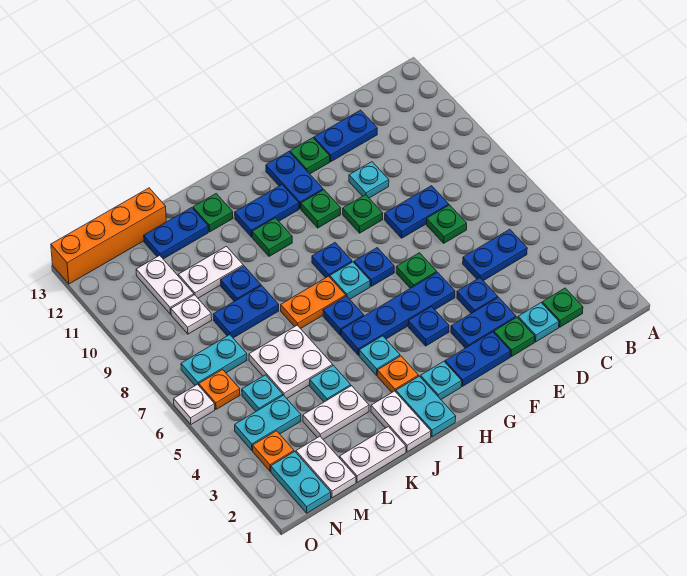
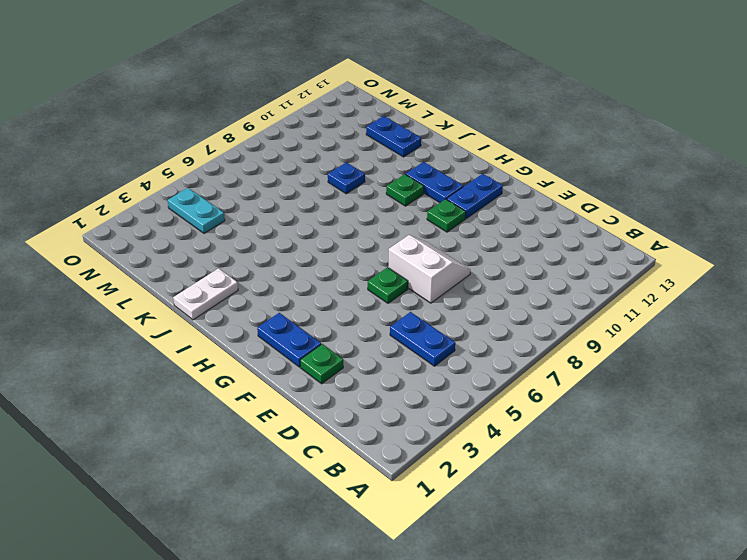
white slope E7:F8 level 1 top 7 -> blue plate D8:E8 level 1
none -> green plate C2 level 1
none -> cyan plate D2 level 1
none -> green plate D7 level 1
none -> blue plate D12:E12 level 1

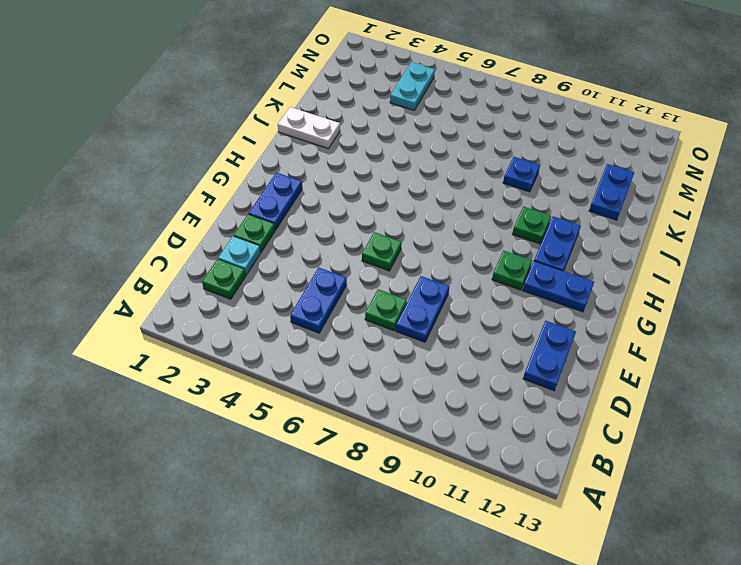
none -> blue plate E3:F3 level 1
none -> blue plate E4 level 1
none -> cyan plate E10 level 1
none -> blue plate F5:I5 level 1

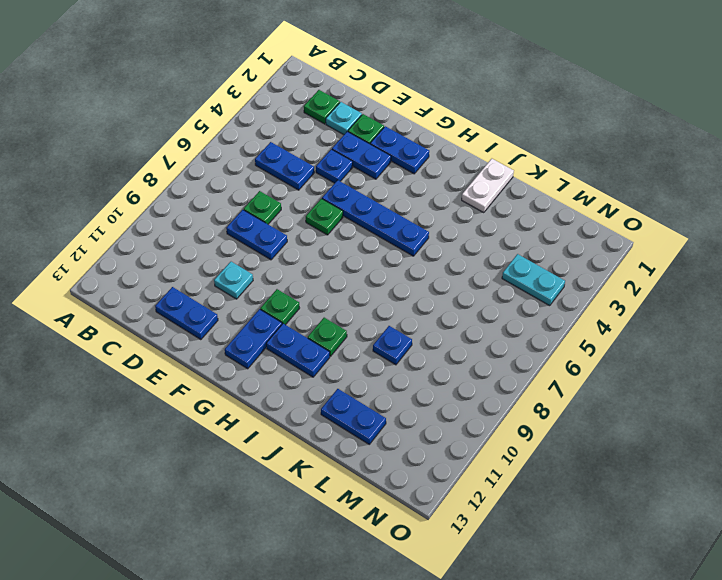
none -> green plate F9 level 1
none -> green plate F12 level 1
none -> blue plate G4 level 1
none -> blue plate G7 level 1

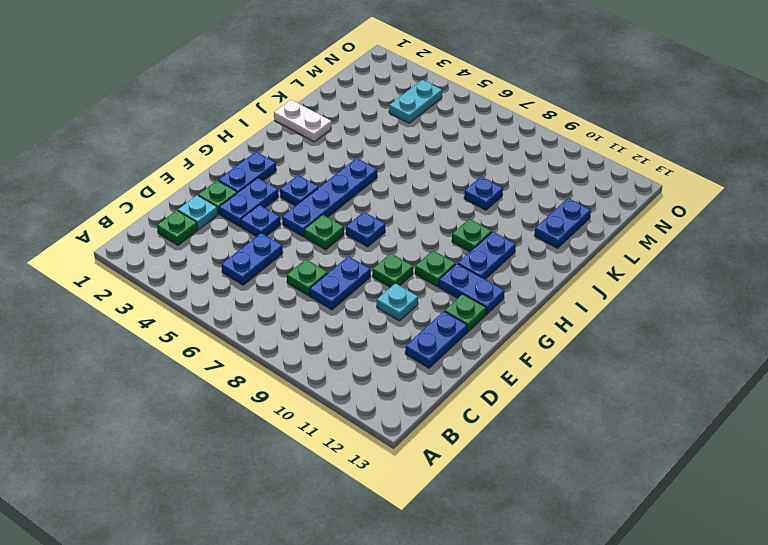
none -> cyan plate H2 level 1
none -> cyan plate H7 level 1
none -> blue plate H8 level 1
none -> cyan plate I1:I2 level 1

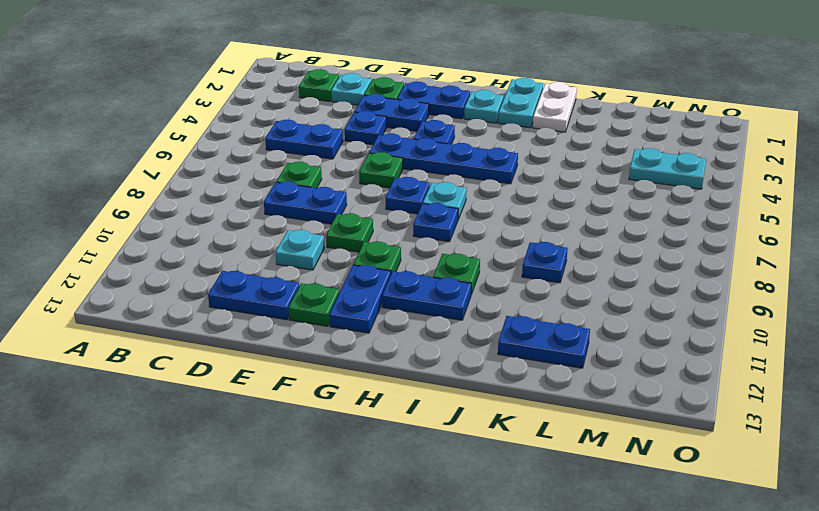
none -> orange plate I3 level 1
none -> cyan plate I4 level 1
none -> blue plate I6 level 1
none -> orange plate I7:J7 level 1

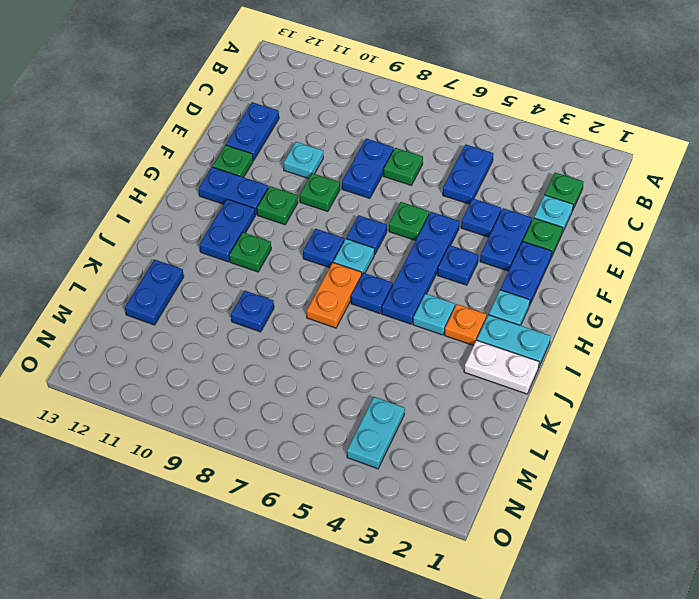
none -> green plate J12 level 1
none -> white plate K1:L1 level 1
none -> white plate K3:L3 level 1
none -> cyan plate K4 level 1

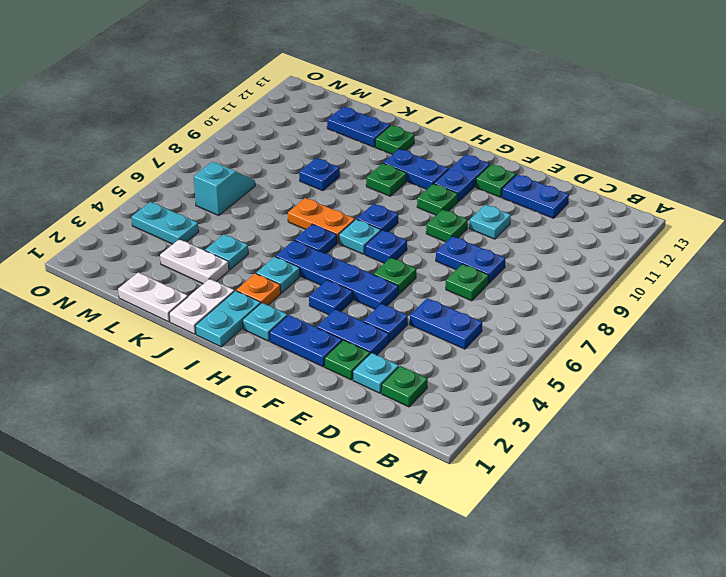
cyan slope M6:M7 level 1 top 6 -> cyan plate M7:N7 level 1
none -> white plate K5:L6 level 1
none -> blue plate K8:L8 level 1
none -> white plate K10:L10 level 1
none -> orange brick L13:O13 level 1

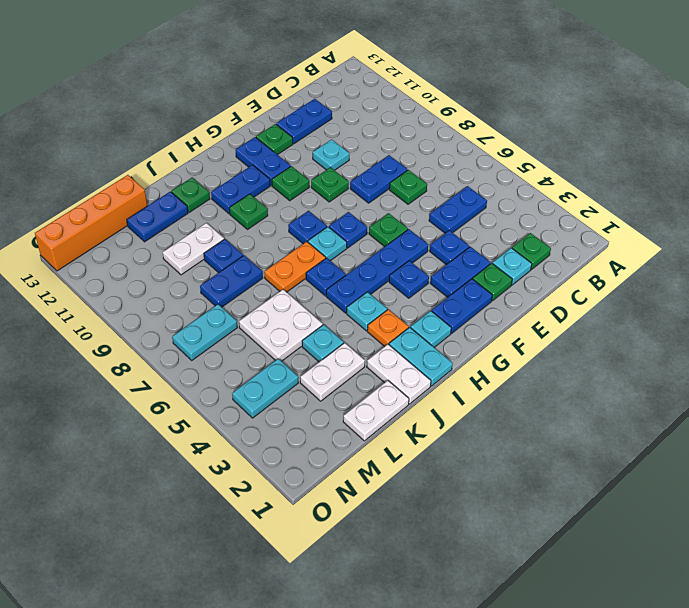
none -> white plate M1:M2 level 1
none -> cyan plate M5 level 1
none -> white plate M9 level 1
none -> white plate M10:M11 level 1

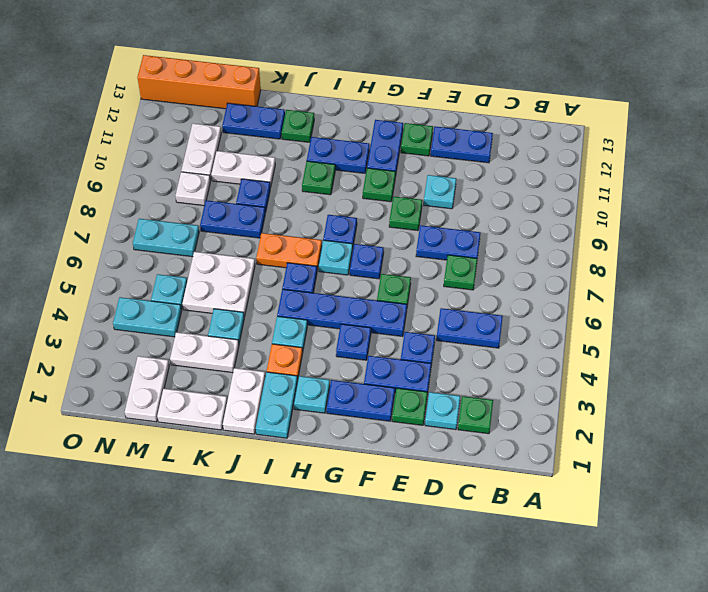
none -> cyan plate N1:N2 level 1
none -> orange plate N3 level 1
none -> orange plate N6 level 1
none -> white plate O6 level 1

